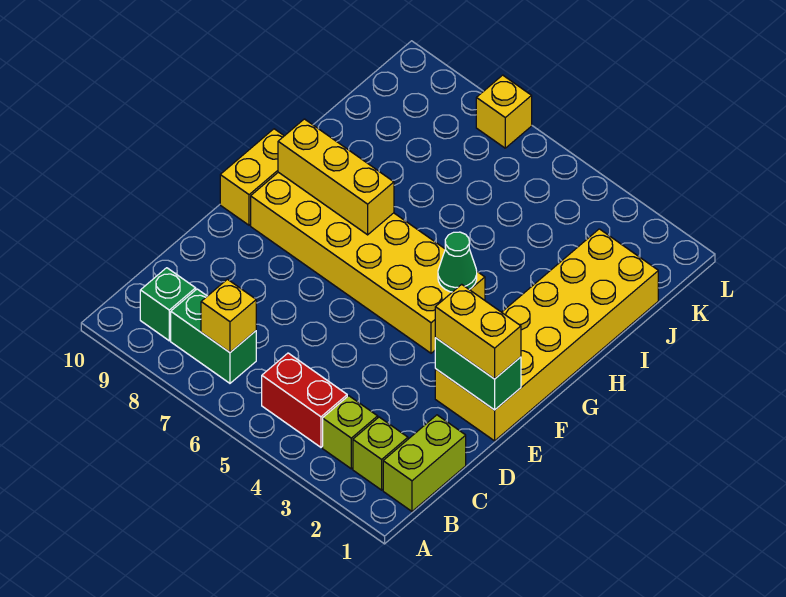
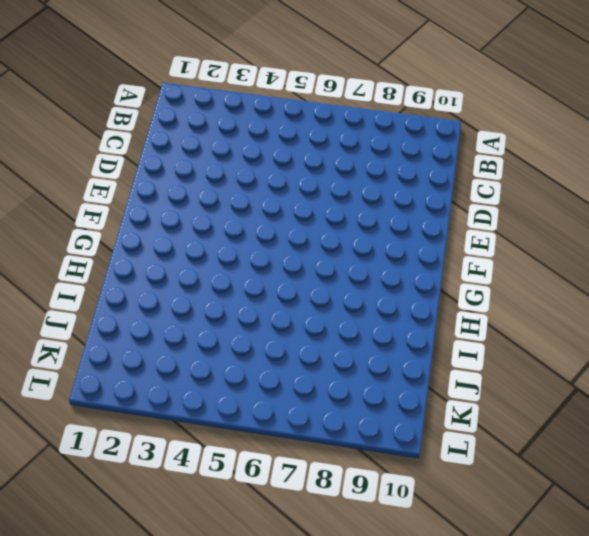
none -> lime brick B1:C1 level 1
none -> lime brick B2 level 1
none -> lime brick B3 level 1

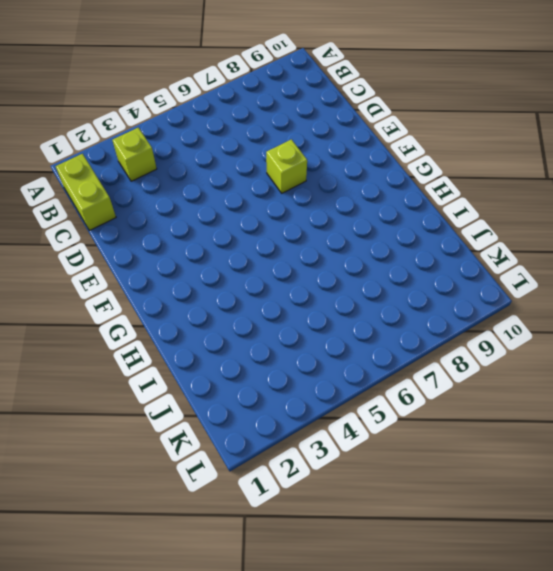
lime brick E7 level 1 -> lime brick B2 level 1
none -> red brick B4:B5 level 1
none -> green brick B7:B8 level 1
none -> green brick B9 level 1

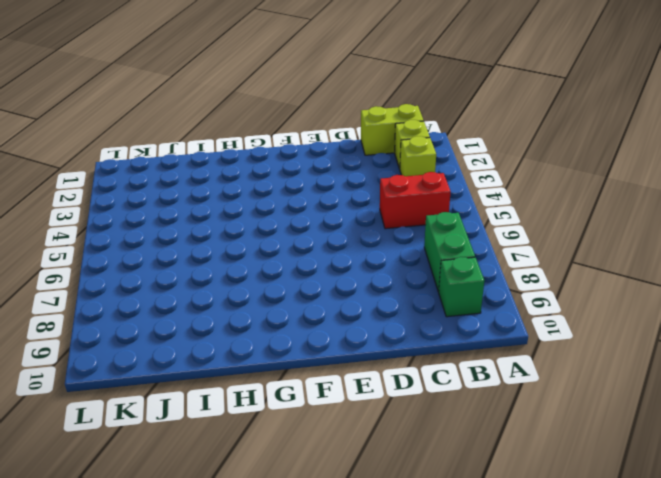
red brick B5:C5 level 1 -> red brick B4:B5 level 1
none -> yellow brick E1:J2 level 1
none -> yellow brick F4:G9 level 1
none -> yellow brick F10:G10 level 1

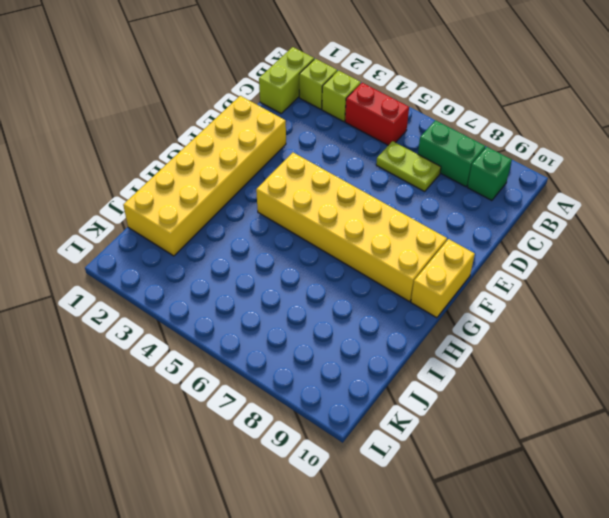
lime plate C6:C7 level 1 -> none
none -> yellow brick L7 level 1
none -> yellow brick B7 level 2
none -> green brick E1:E2 level 2

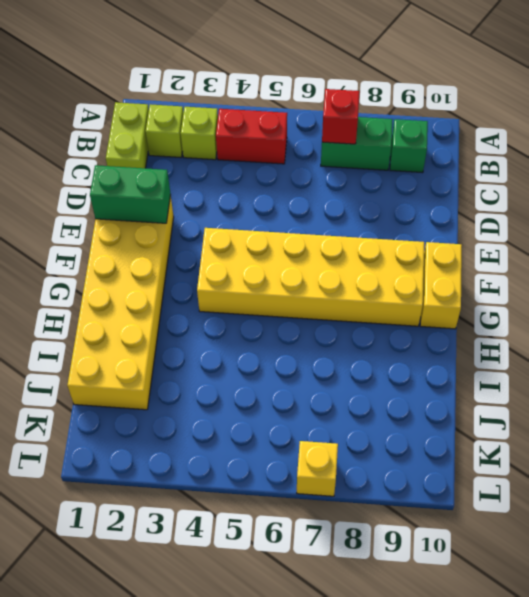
red brick B7 level 2 -> yellow brick B7 level 2
none -> green cone G4 level 2
none -> yellow brick G7:G9 level 2
none -> yellow brick E1:E2 level 3

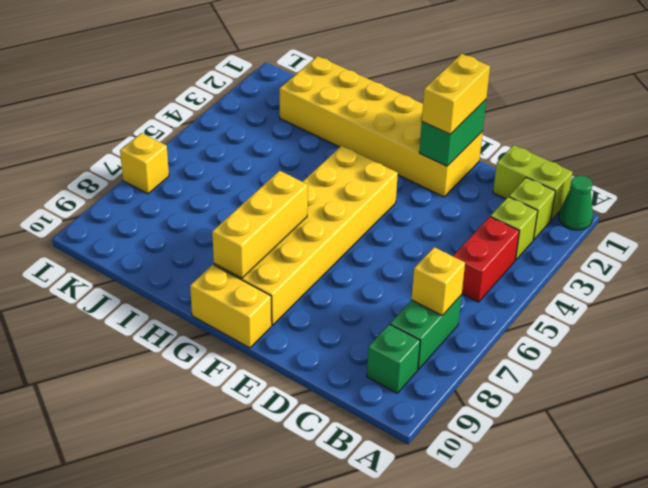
green cone A1 level 1 -> green cone G4 level 2

